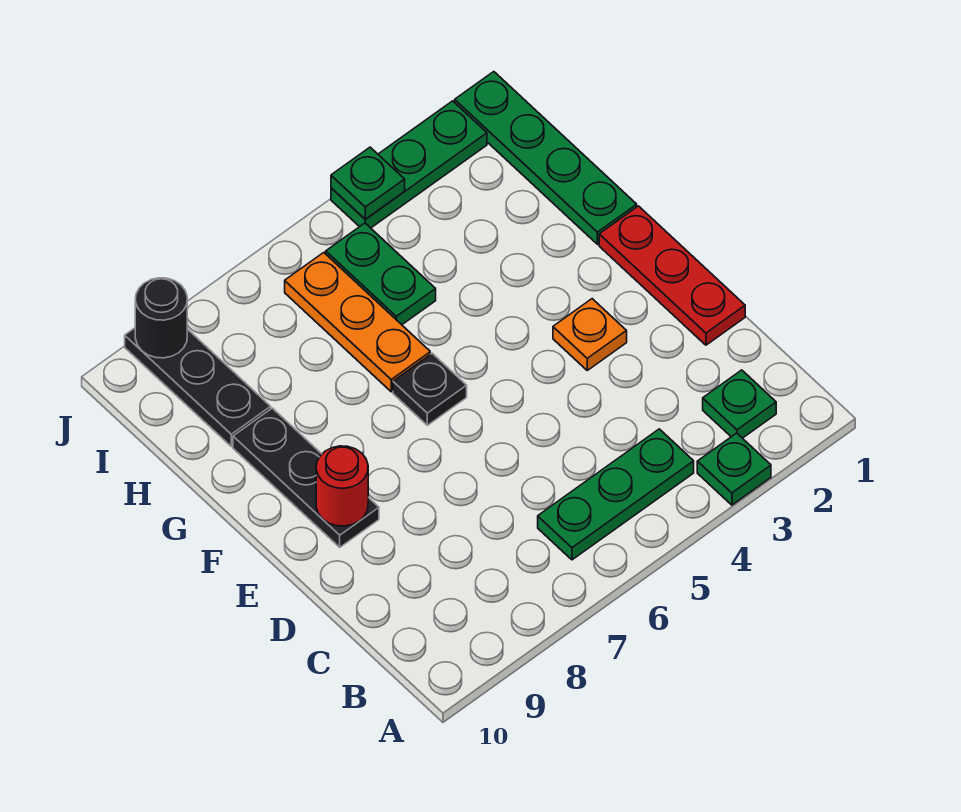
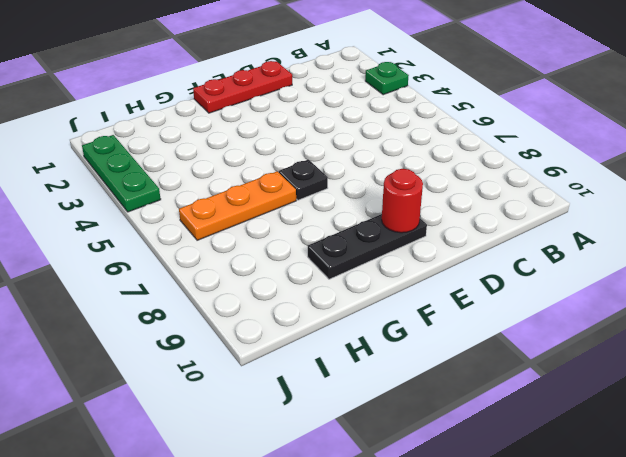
none -> green plate B2 level 1
none -> green plate B4:B6 level 1
none -> orange plate E3 level 1

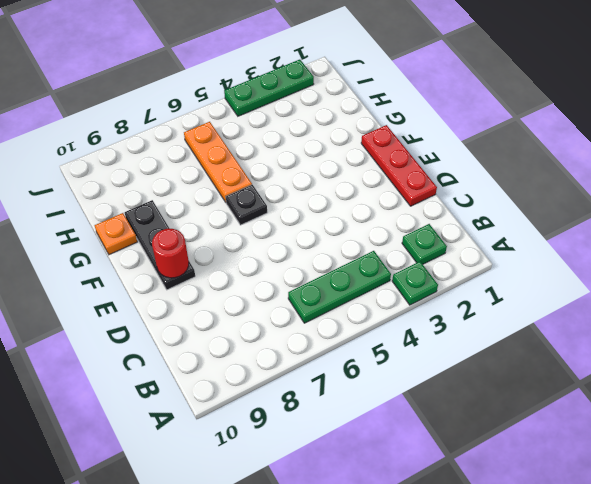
orange plate G10 level 1 -> orange plate E3 level 1
none -> green plate G1:J1 level 1
none -> green plate H5:I5 level 1
none -> black plate H9:J9 level 1

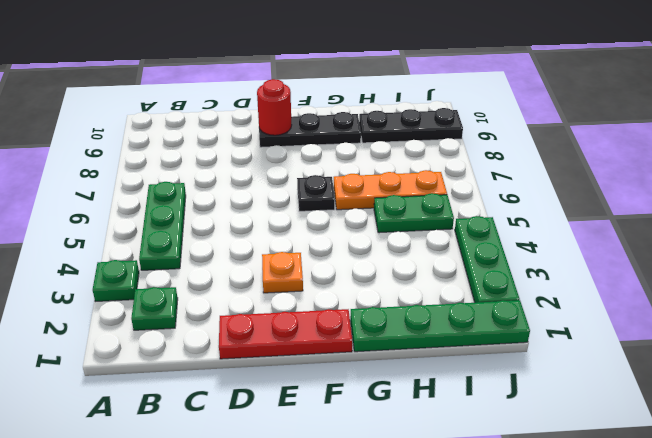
none -> green plate J4 level 2
none -> black round brick J9 level 2

